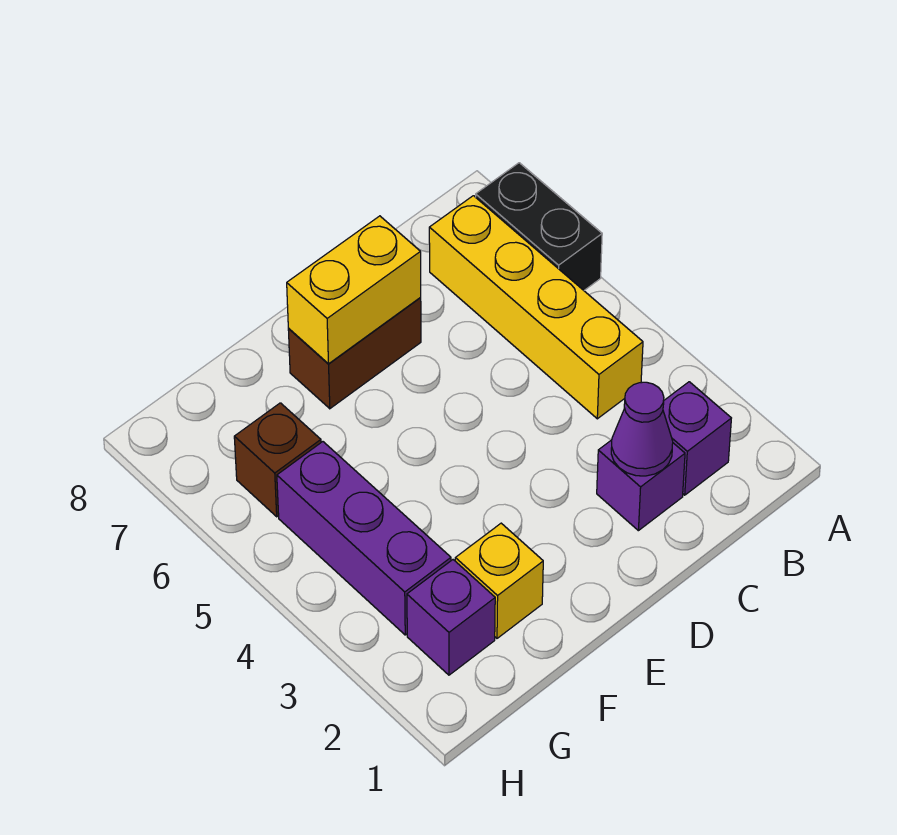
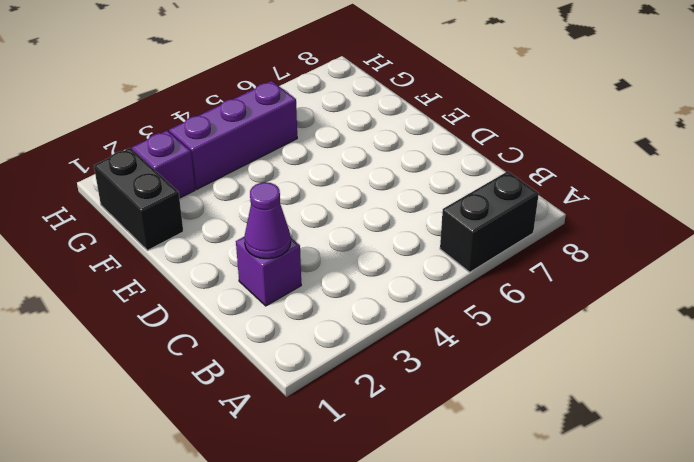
black brick F1:G1 level 1 -> none
none -> purple brick B2 level 1
none -> yellow brick B4:B7 level 1

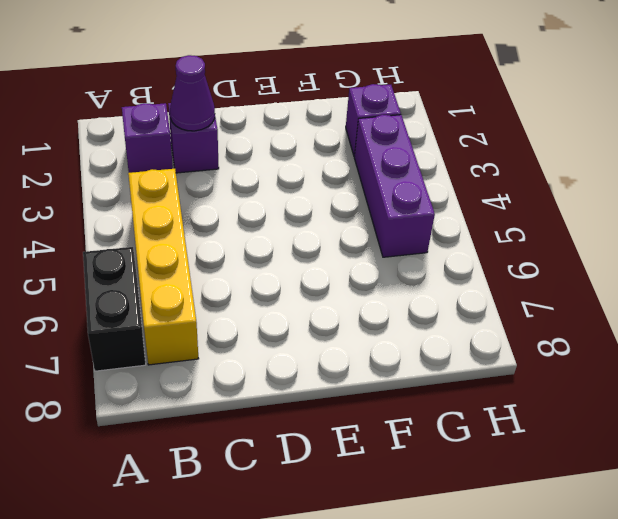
none -> brown brick D7:E7 level 1
none -> yellow brick F2 level 1

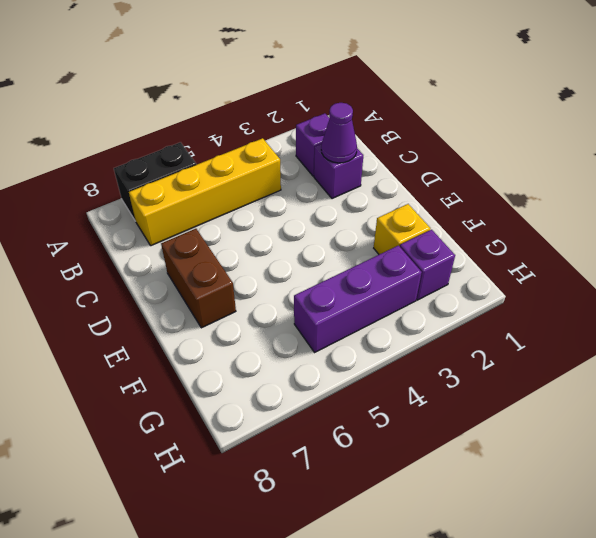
none -> brown brick G6 level 1
none -> yellow brick D7:E7 level 2

